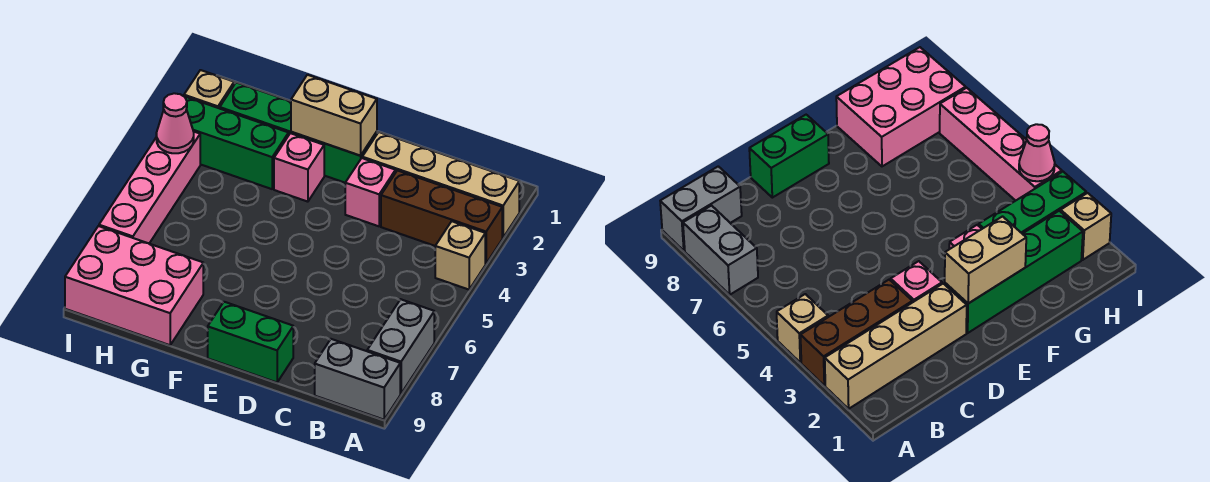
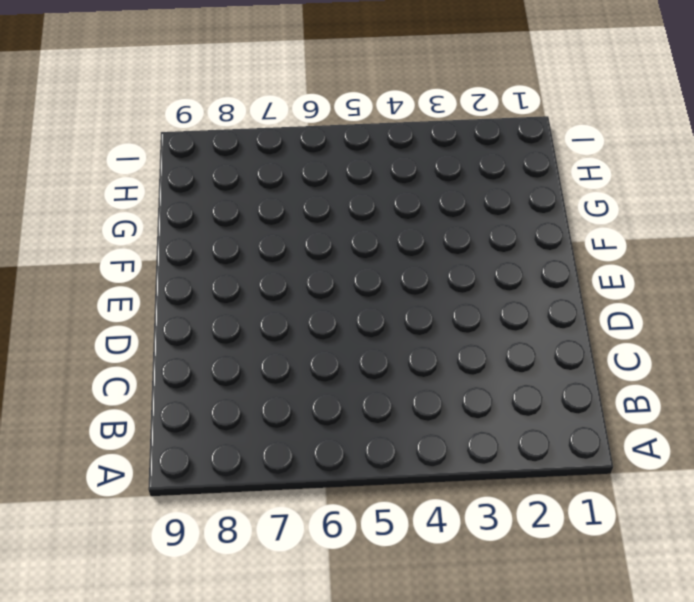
none -> tan brick A2:D2 level 1
none -> brown brick A3:C3 level 1
none -> tan brick A4 level 1

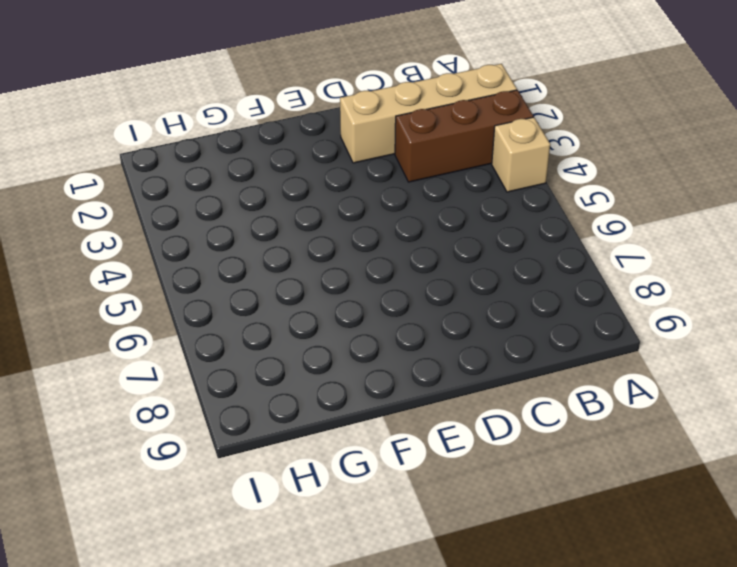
none -> grey brick A7:A8 level 1
none -> grey brick A9:B9 level 1
none -> pink brick D3 level 1

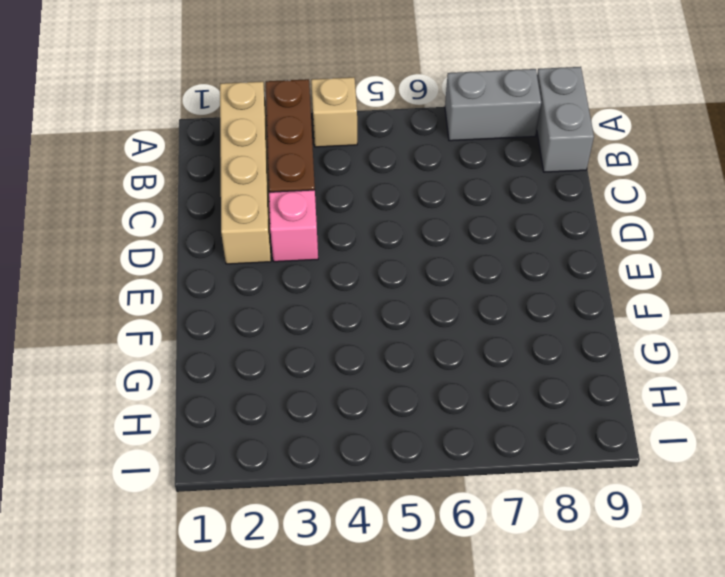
none -> green brick D9:E9 level 1
none -> green brick E2:H2 level 1
none -> pink brick F3 level 1

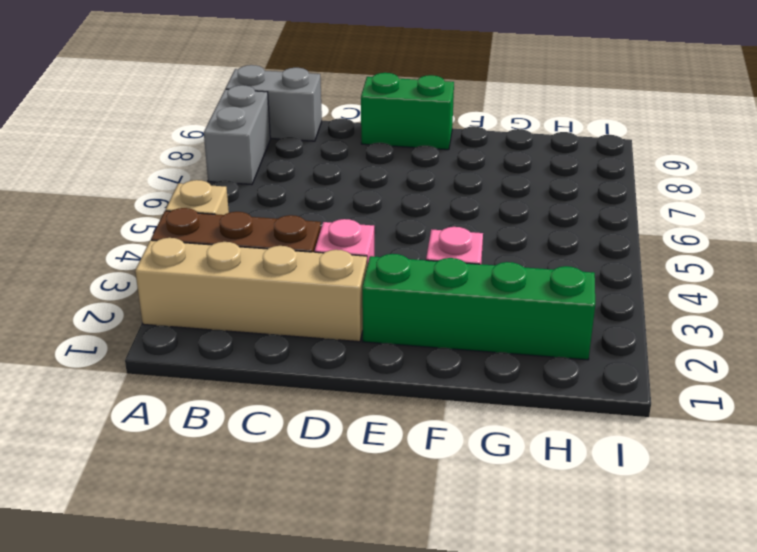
none -> green brick G3:I3 level 1
none -> pink brick G8:I9 level 1
none -> tan brick I2 level 1

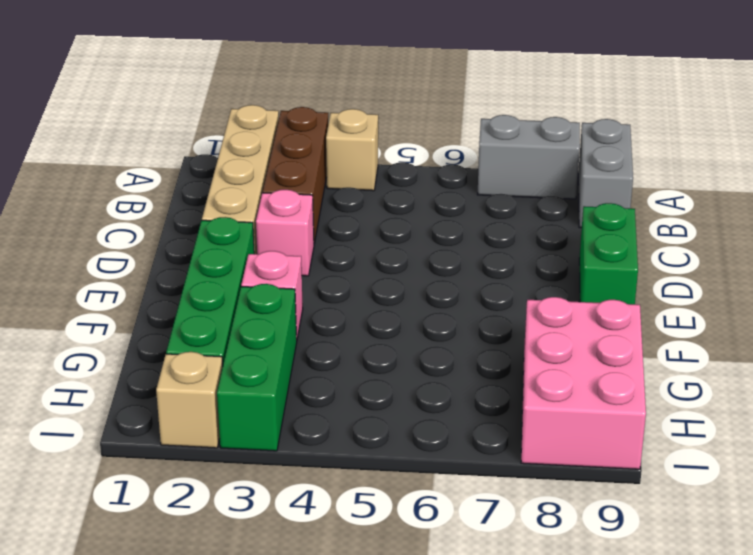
none -> pink brick I4:I7 level 1
none -> tan brick E2:F2 level 2
none -> pink cone I4 level 2

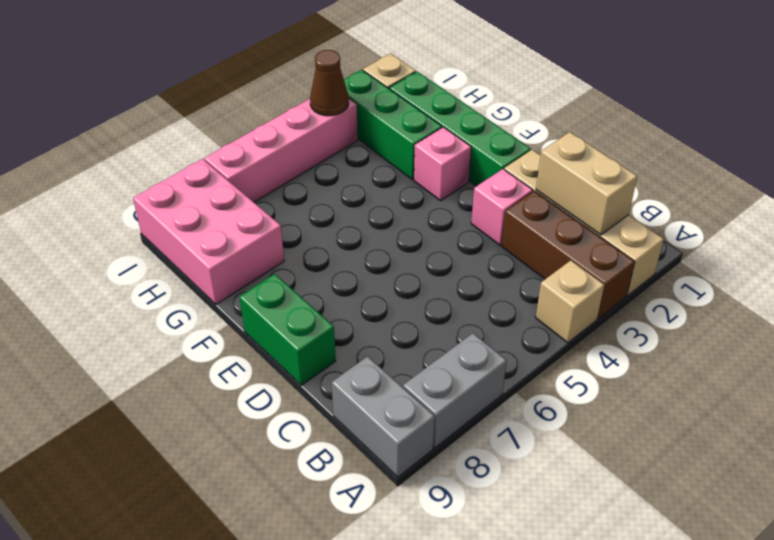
tan brick B2:C2 level 2 -> tan brick E2:F2 level 2
brown cone I4 level 2 -> pink cone I4 level 2

